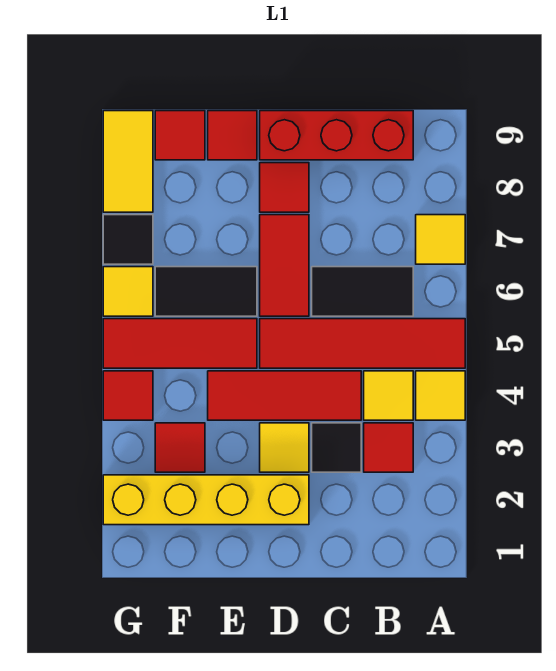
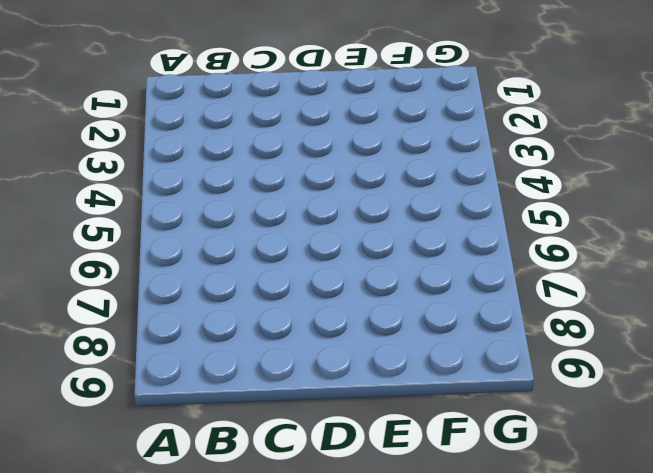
none -> yellow tile A4 level 1
none -> red tile A5:D5 level 1
none -> yellow tile A7 level 1

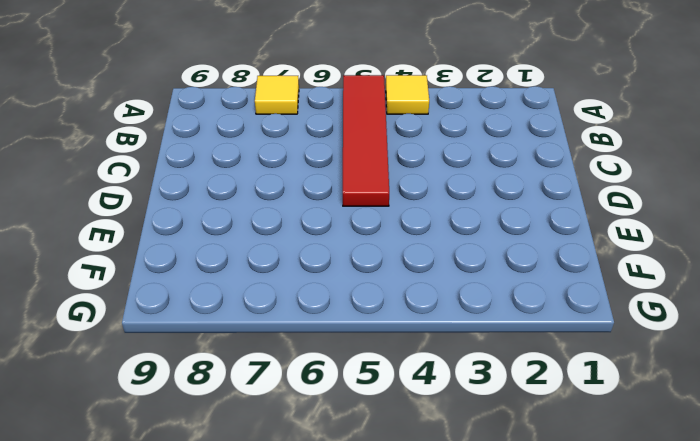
none -> red tile B3 level 1
none -> yellow tile B4 level 1
none -> black tile B6:C6 level 1

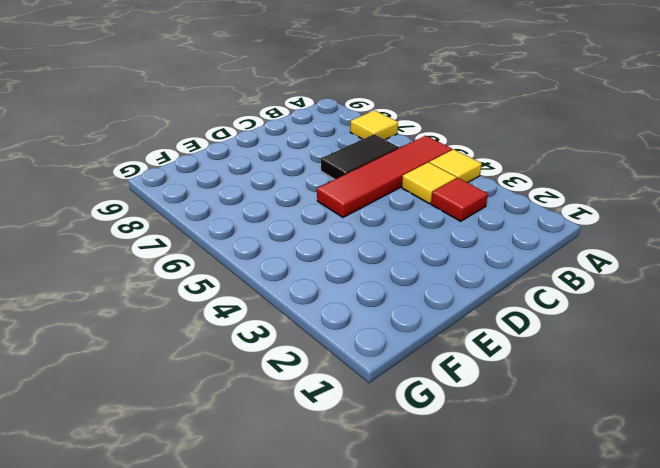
none -> red brick B9:D9 level 1
none -> black tile C3 level 1
none -> red tile C4:E4 level 1

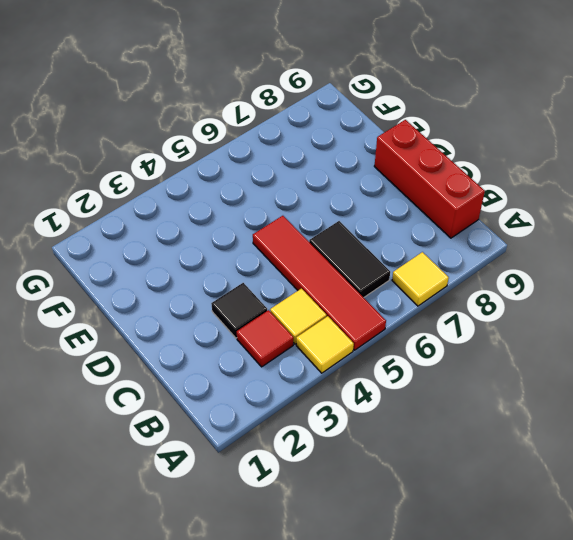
none -> red tile C4:E4 level 1
none -> yellow brick D2:G2 level 1
none -> yellow tile D3 level 1

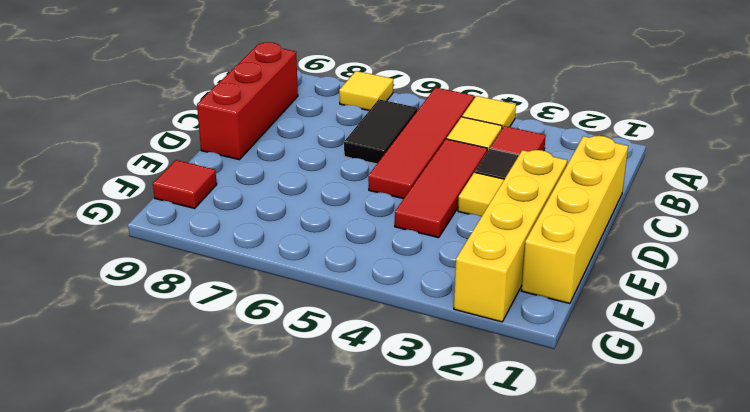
yellow brick C1:F1 level 1 -> none
none -> red tile D6:D7 level 1
none -> red tile D8 level 1
none -> red tile E5:G5 level 1

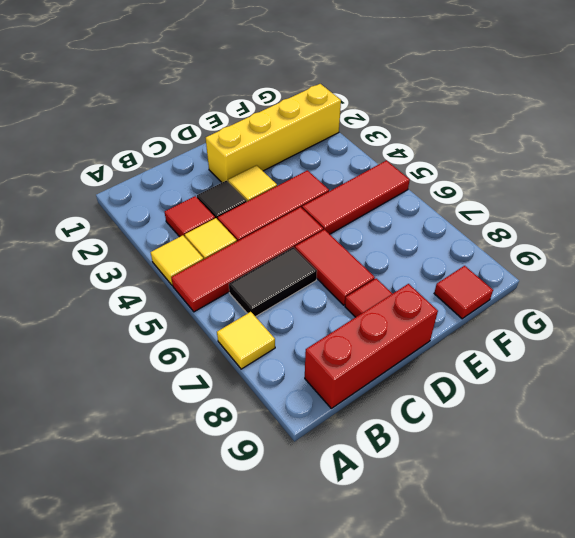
none -> black tile E6:F6 level 1
none -> red tile E9 level 1
none -> red tile F3 level 1

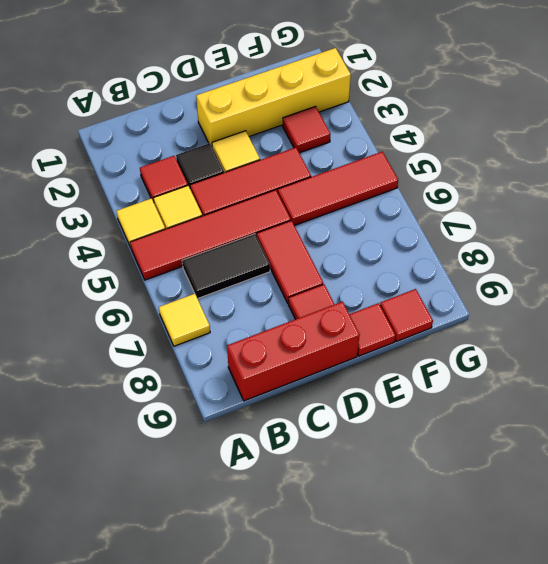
none -> black tile E6:F6 level 1
none -> red tile G4 level 1
none -> yellow tile G6 level 1

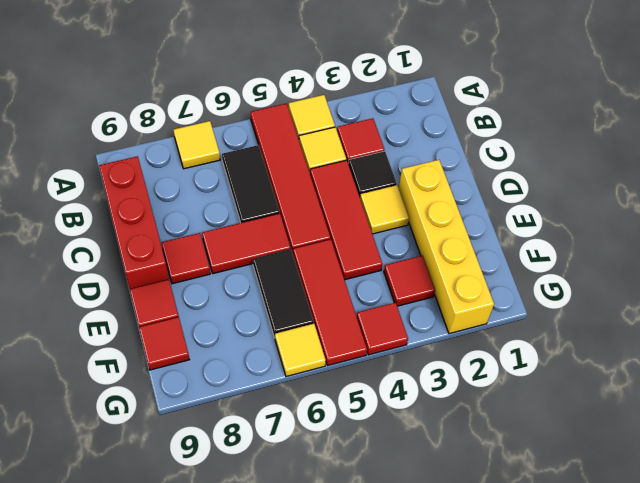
none -> black tile G7 level 1
none -> yellow tile G8:G9 level 1

